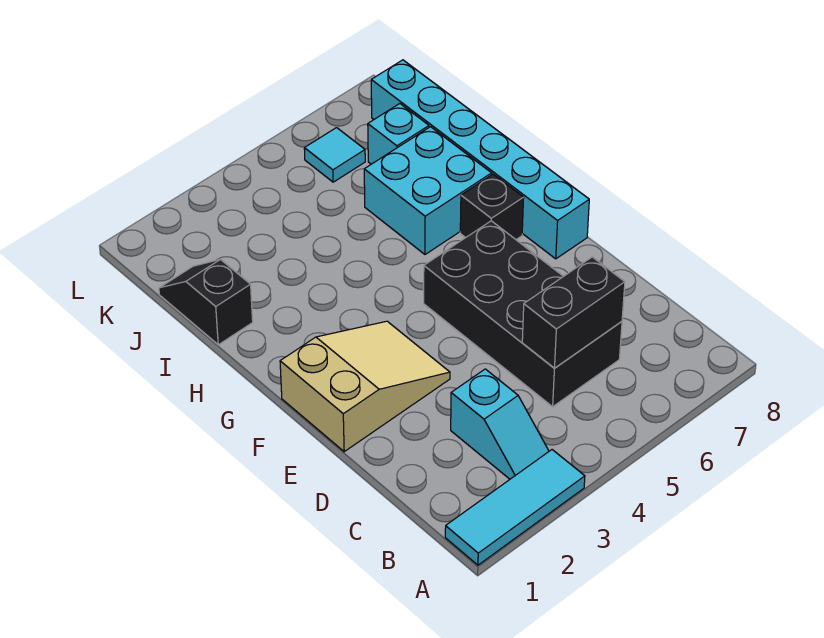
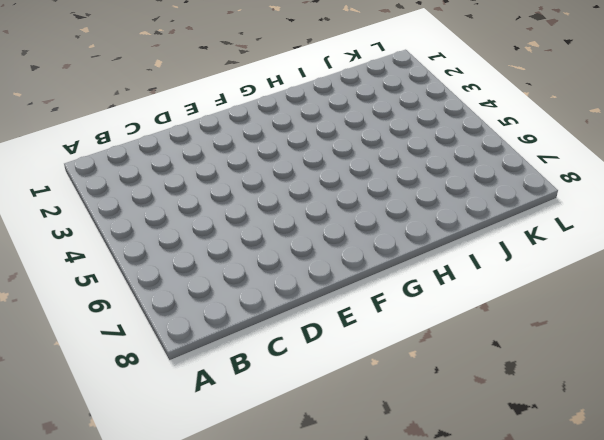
none -> cyan tile A1:A3 level 1
none -> cyan slope B3:C3 level 1 top C

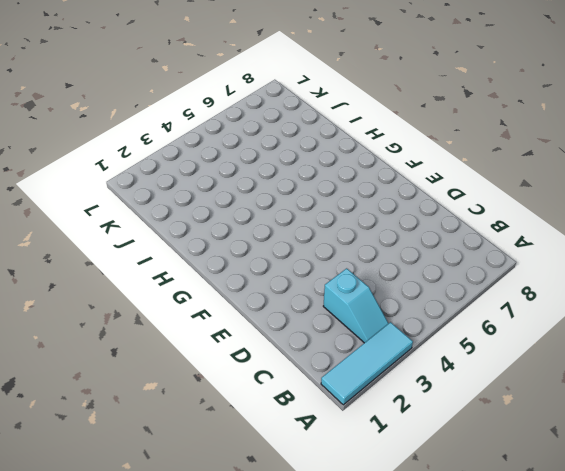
none -> black brick C5:F6 level 1
none -> tan slope E1:F3 level 1 top 1

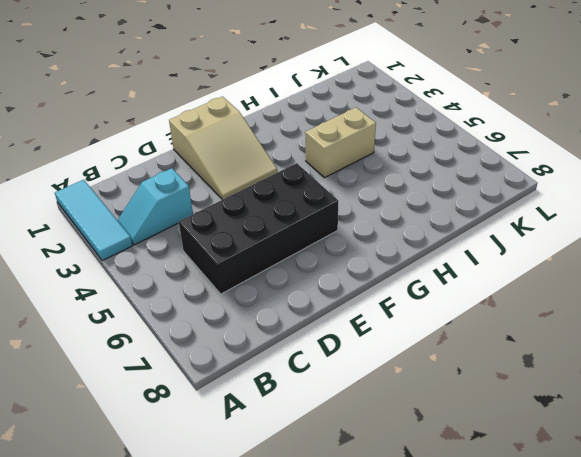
tan brick H4:I4 level 1 -> none
none -> cyan brick F8:K8 level 1
none -> black brick G7 level 1

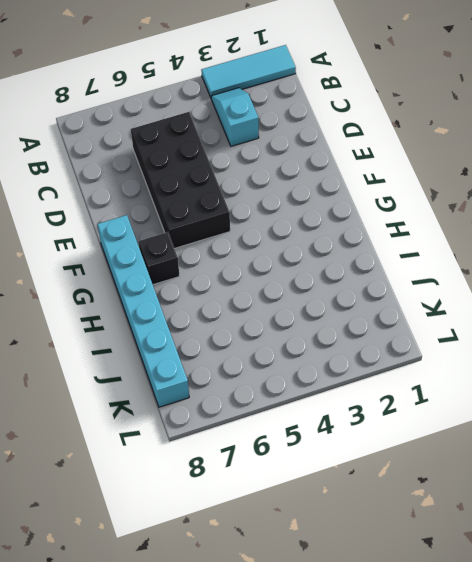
none -> tan slope E1:F3 level 1 top 1
none -> cyan brick H6:I7 level 1

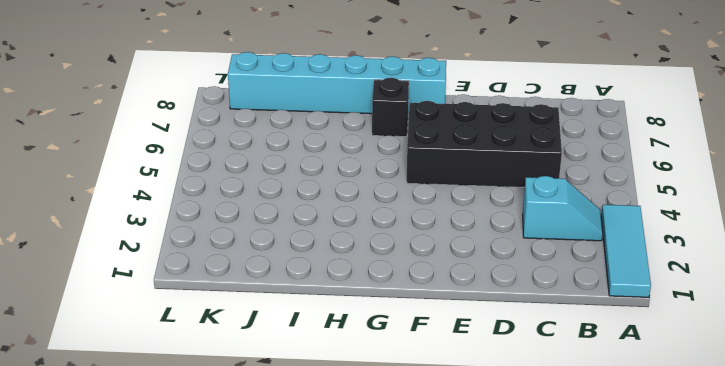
none -> tan slope E1:F3 level 1 top 1
none -> cyan brick H6:I7 level 1

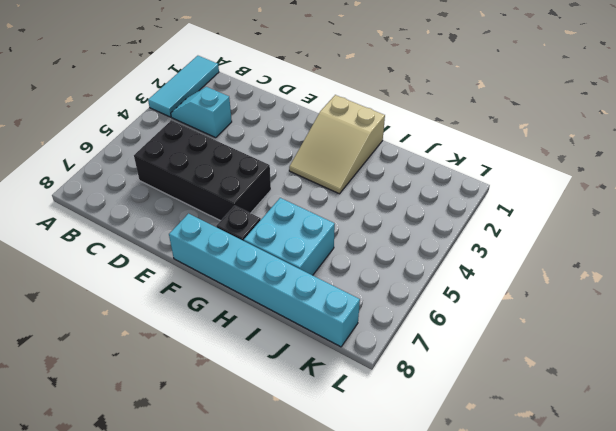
tan slope G1:H3 level 1 top 1 -> tan slope E1:F3 level 1 top 1
none -> black slope I1:J1 level 1 top I
none -> cyan brick J7 level 1

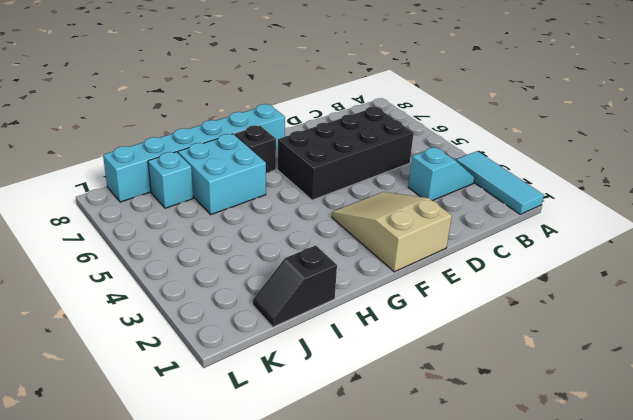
none -> cyan tile K6 level 1
none -> black brick C5:C6 level 2

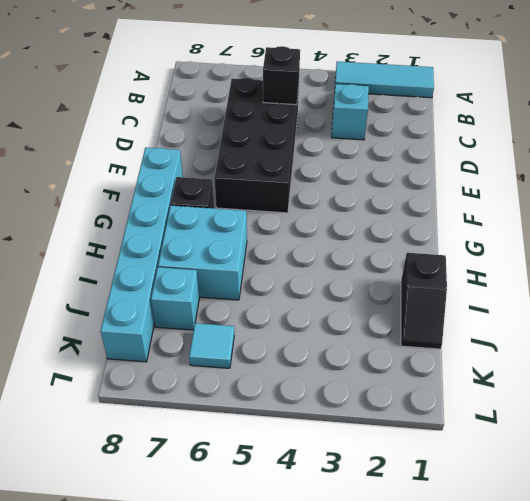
black brick C5 level 2 -> black brick C5:C6 level 2
none -> tan slope E1:F3 level 1 top 1

